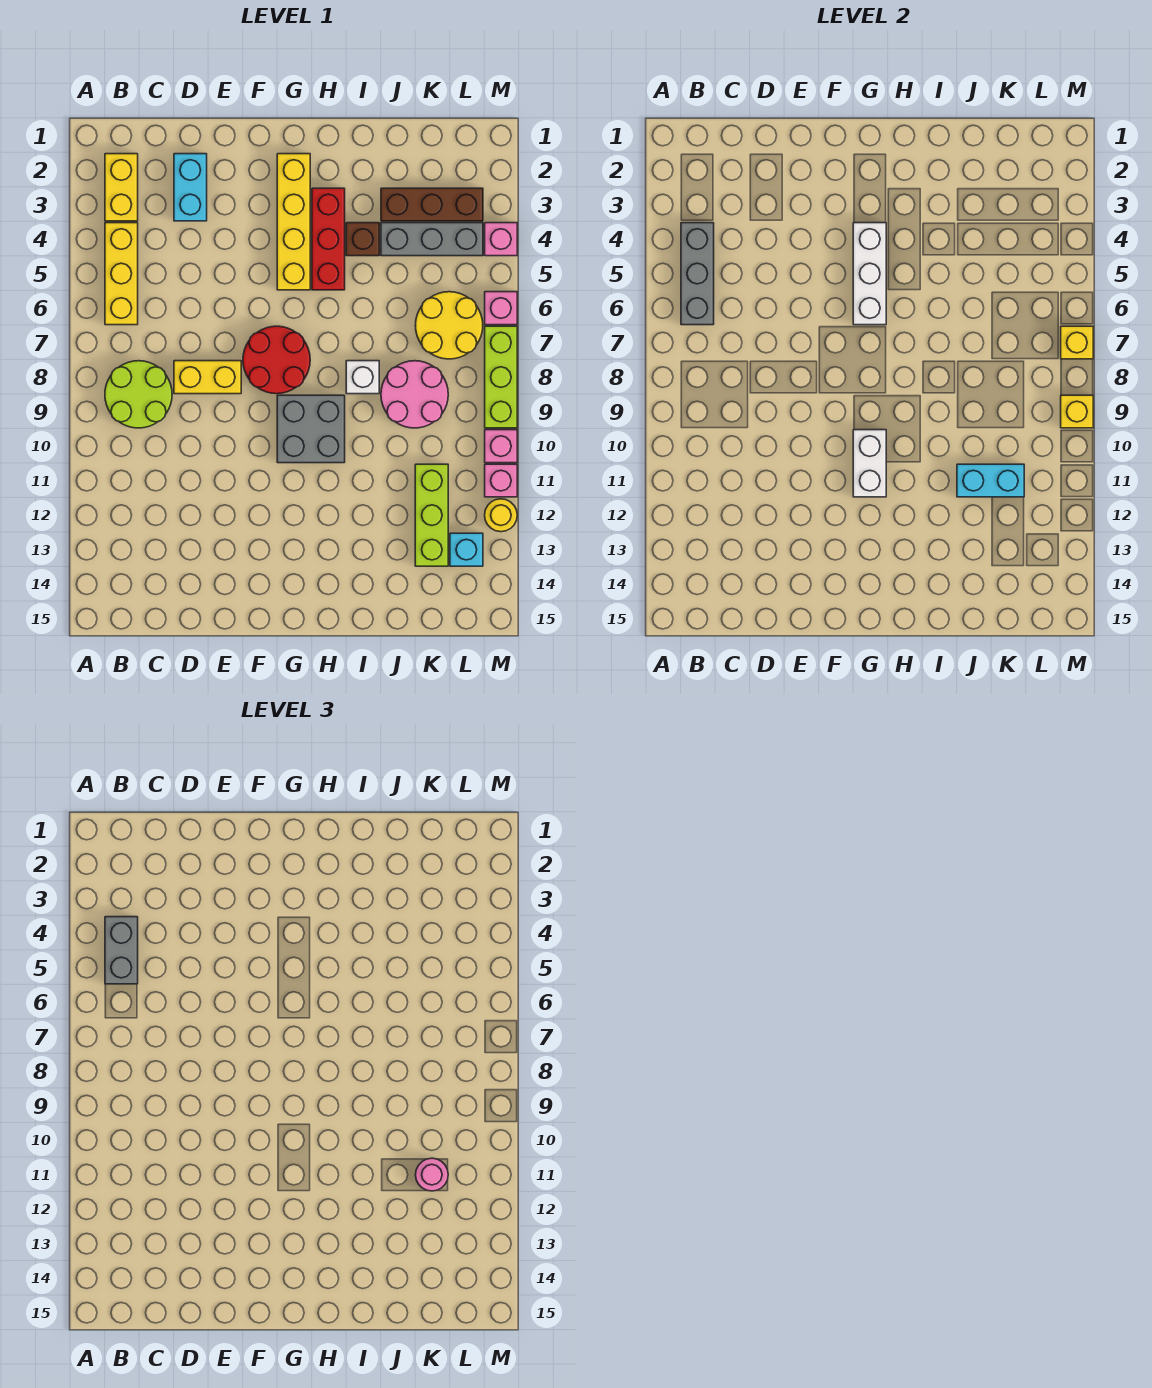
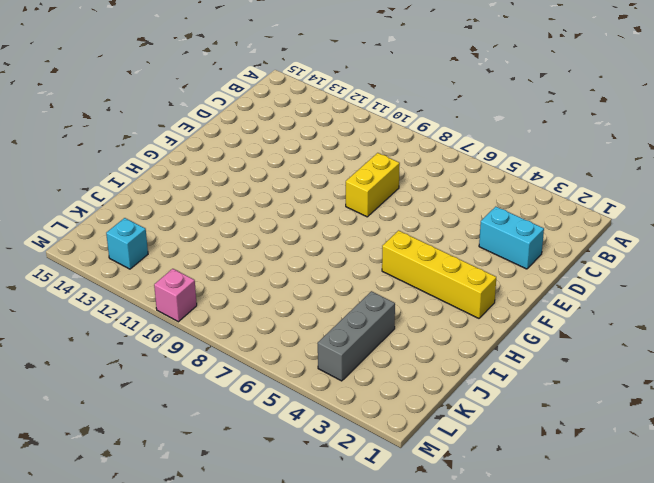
none -> yellow brick B2:B3 level 1
none -> yellow brick B4:B6 level 1
none -> lime round brick B8:C9 level 1
none -> red round brick F7:G8 level 1

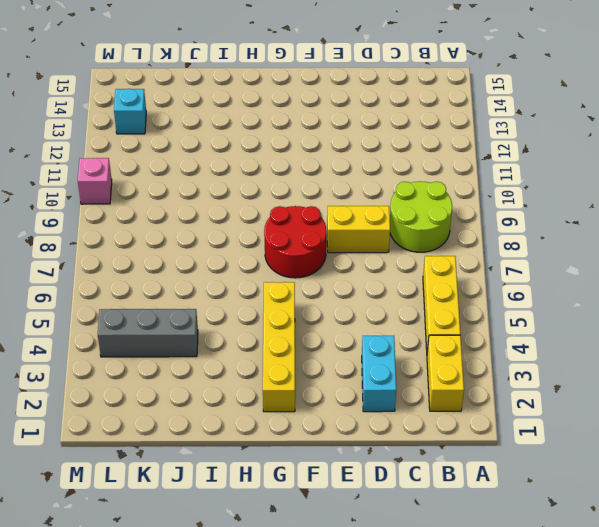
none -> grey brick G9:H10 level 1
none -> red brick H3:H5 level 1
none -> brown brick I4 level 1
none -> white brick I8 level 1

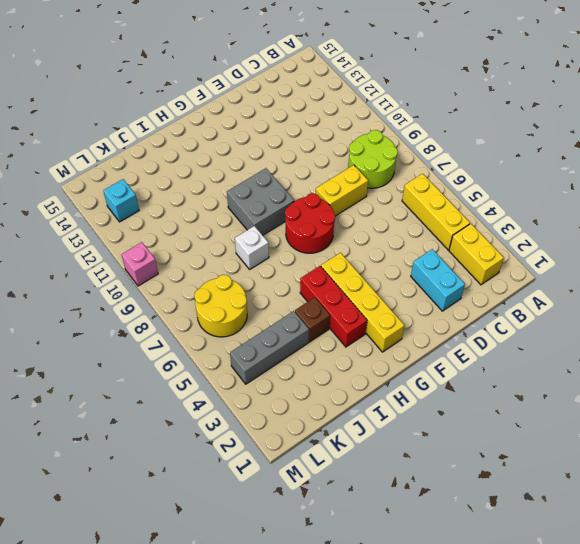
none -> brown brick J3:L3 level 1
none -> pink round brick J8:K9 level 1
none -> lime brick K11:K13 level 1
none -> pink brick M4 level 1

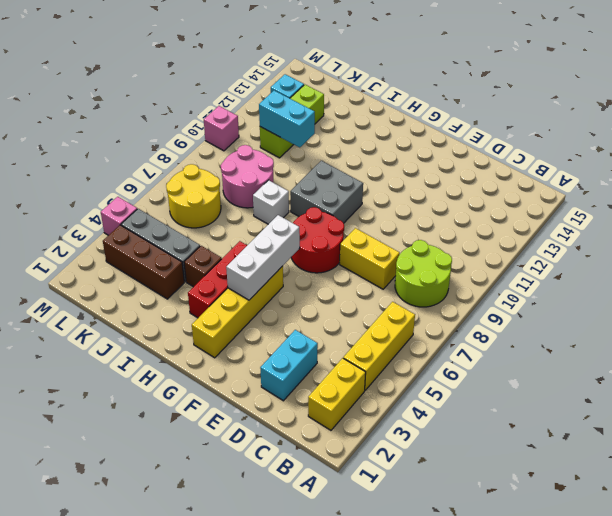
none -> pink brick M6 level 1
none -> lime brick M7:M9 level 1
none -> pink brick M11 level 1
none -> yellow round brick M12 level 1

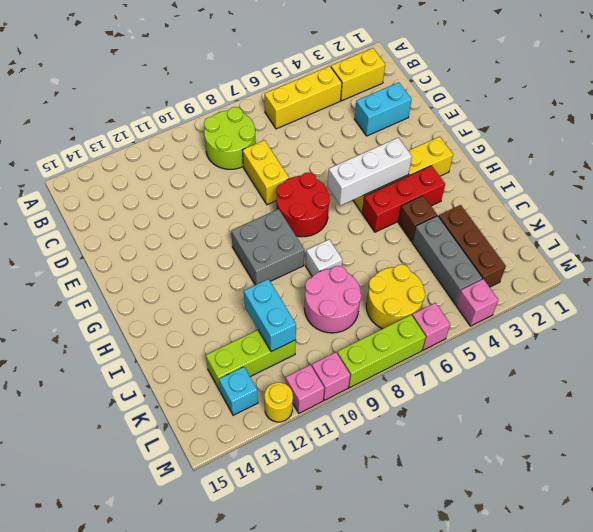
none -> grey brick B4:B6 level 2
none -> white brick G10:G11 level 2
none -> yellow brick M7 level 2
none -> yellow brick M9 level 2

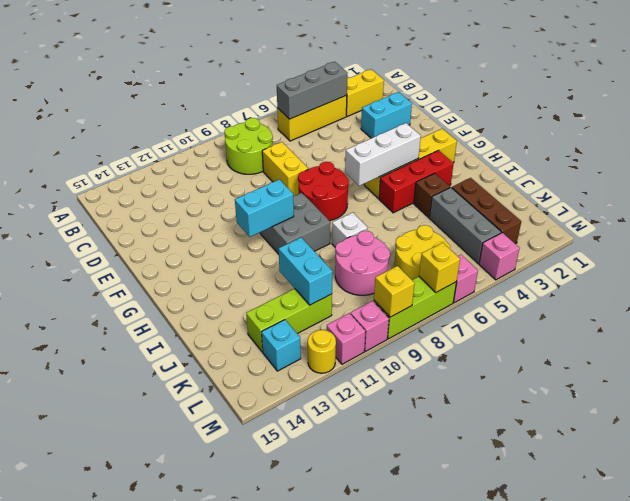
cyan brick G10:G11 level 2 -> white brick G10:G11 level 2
none -> grey brick B4:B5 level 3
none -> pink round brick K11 level 3

